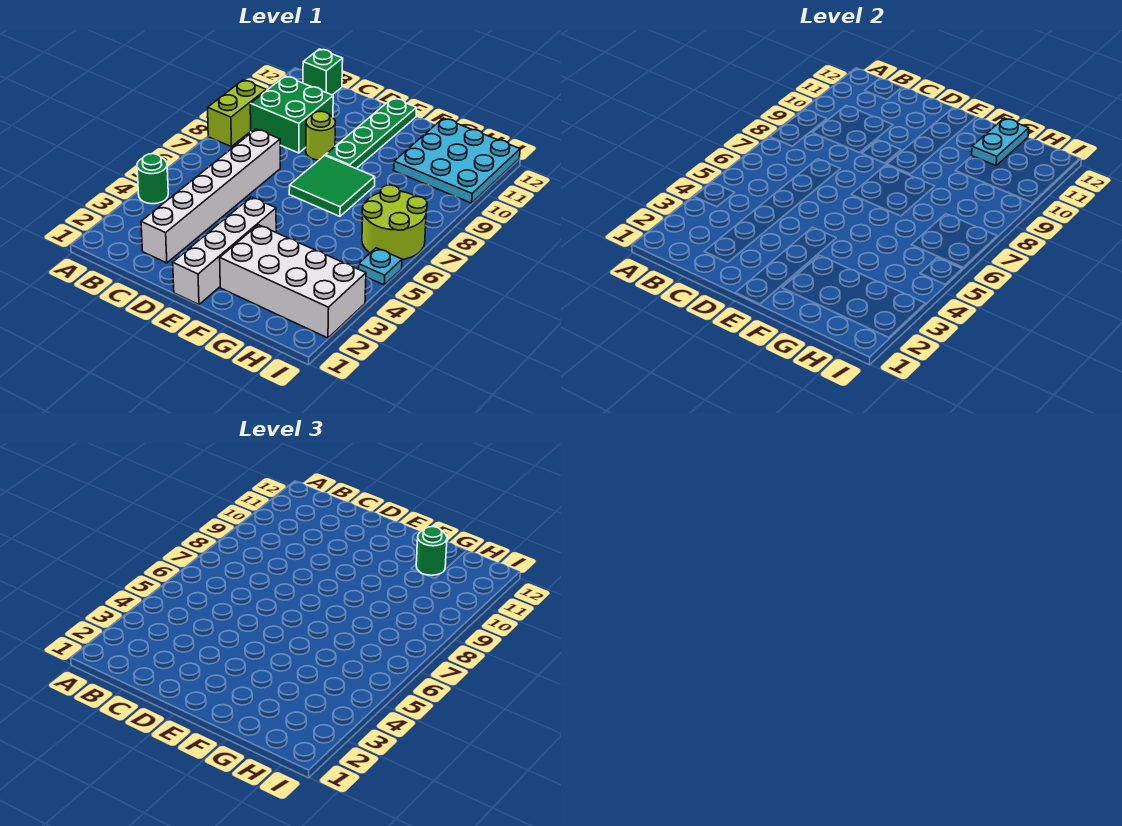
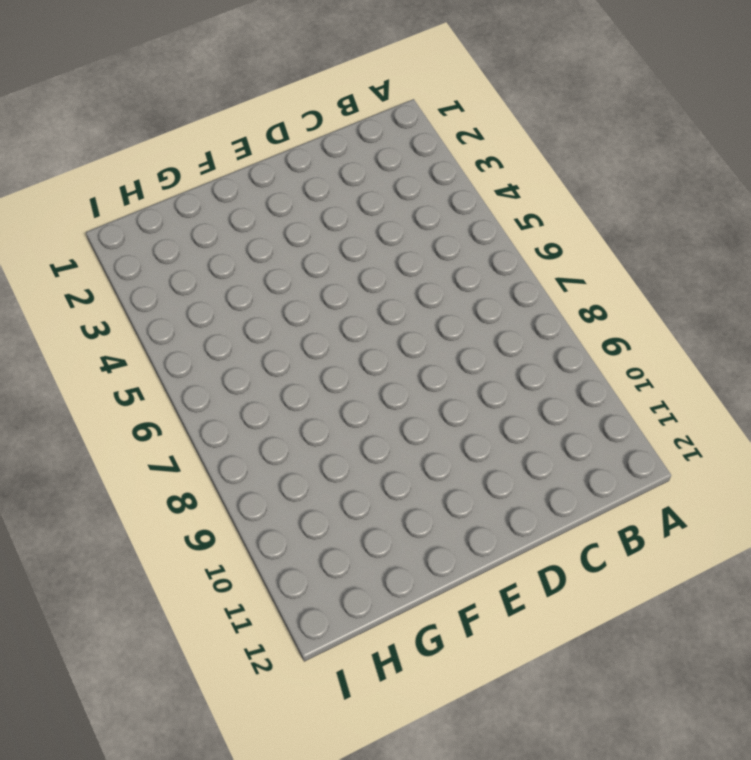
none -> green round brick A4 level 1
none -> lime brick A8:A9 level 1
none -> green brick B9:C10 level 1

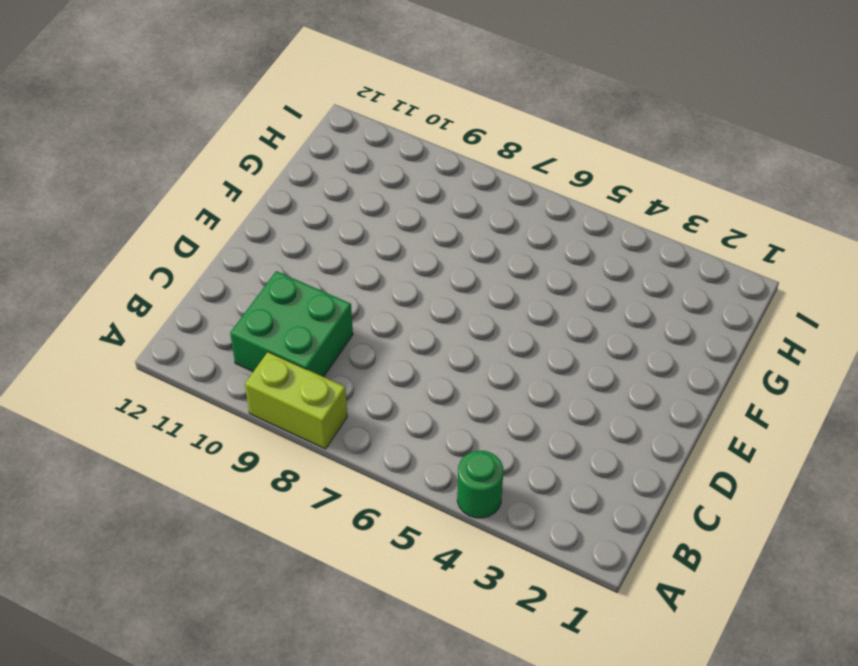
none -> green brick B12 level 1
none -> white brick C2:C7 level 1
none -> lime round brick D9 level 1

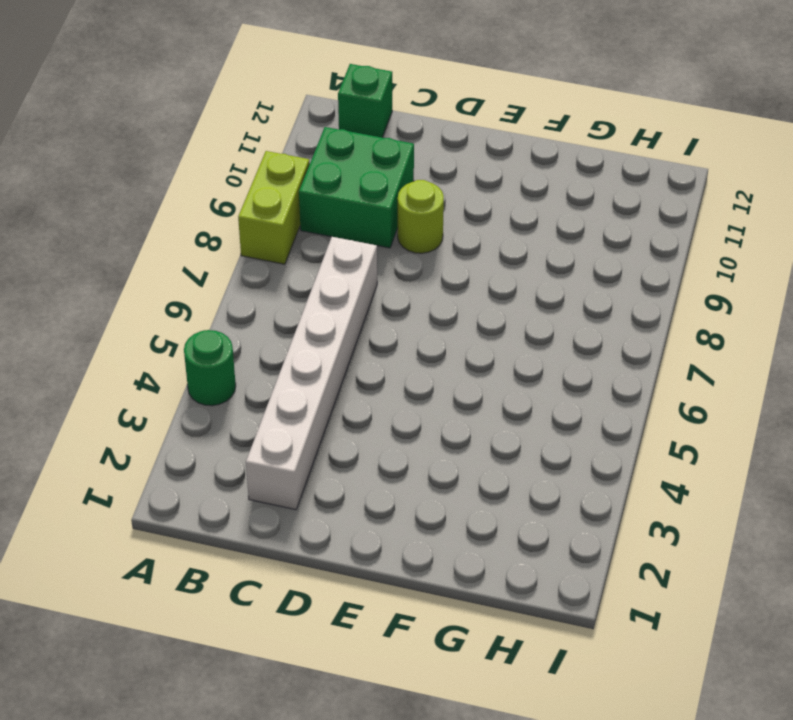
none -> white brick E1:E4 level 1
none -> green tile E7:F8 level 1
none -> green plate E9:E12 level 1

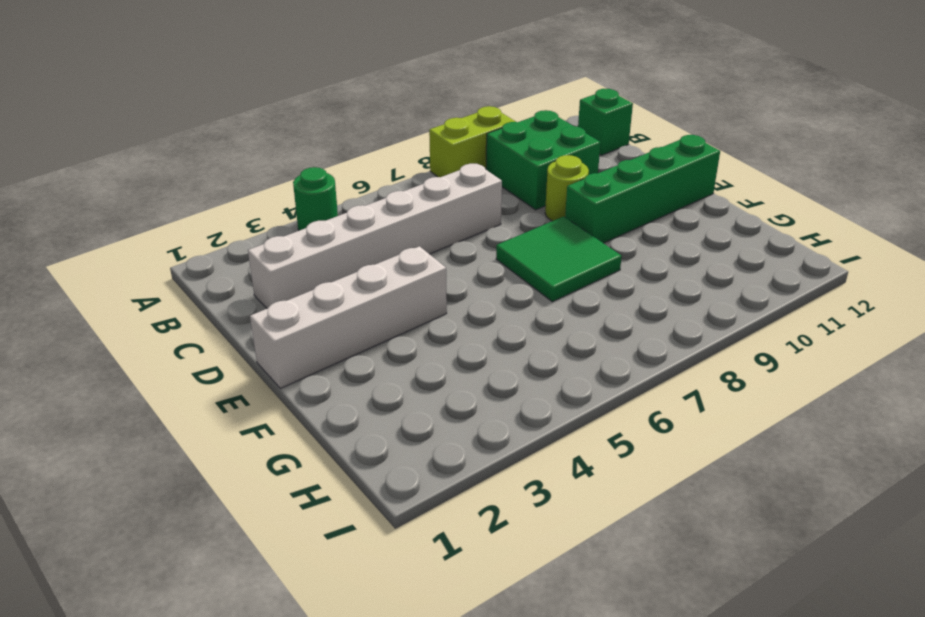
green brick E9:E12 level 1 -> green plate E9:E12 level 1
none -> white brick F2:I3 level 1
none -> cyan plate G10:I12 level 1
none -> lime round brick H6:I7 level 1

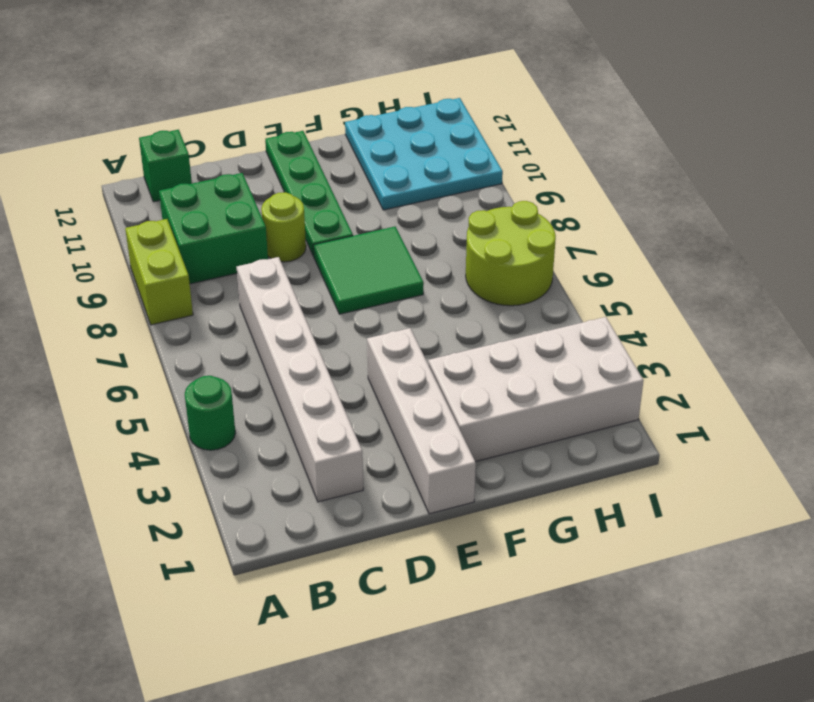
none -> cyan plate I5 level 1
none -> cyan plate G11:G12 level 2
none -> green round brick G11 level 3

